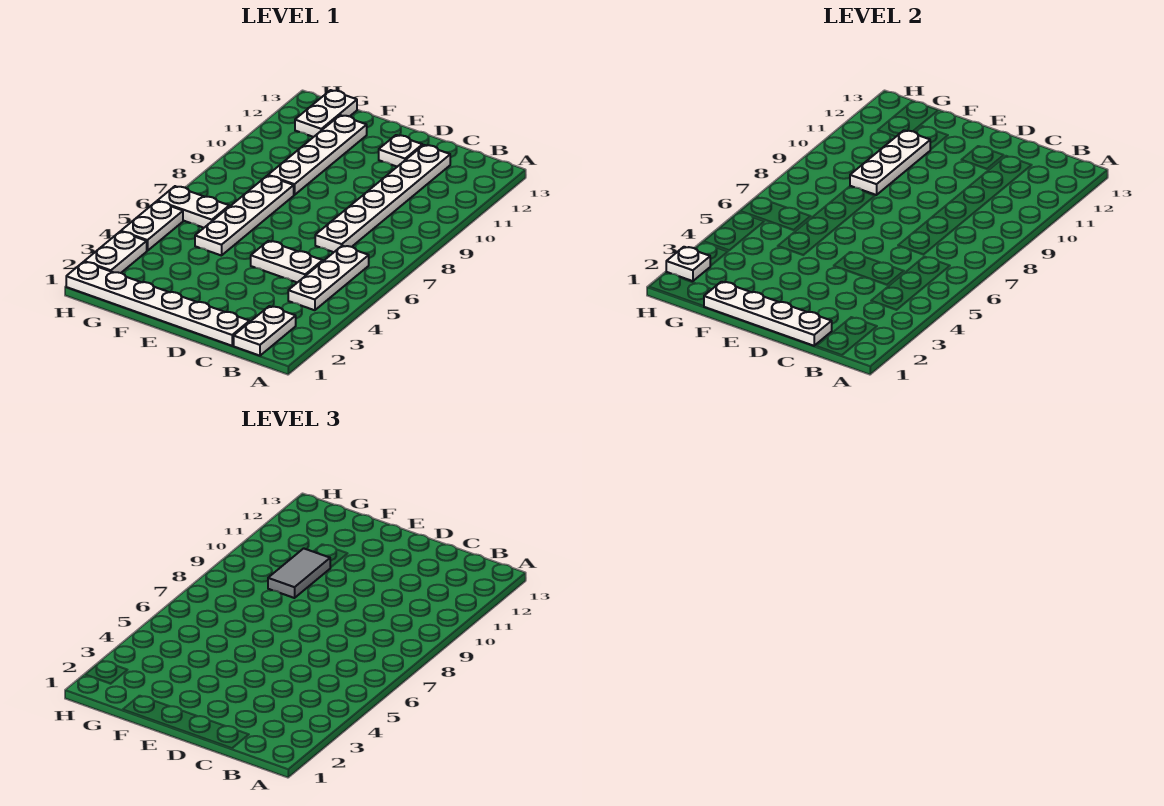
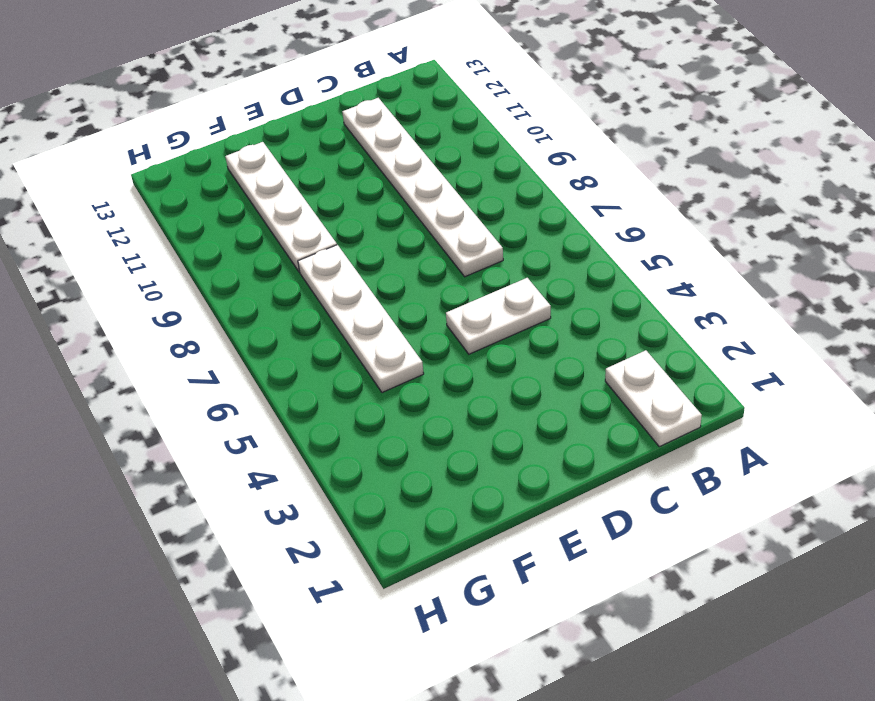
none -> white plate B4:B6 level 1
none -> white plate C1:H1 level 1
none -> white plate D12 level 1

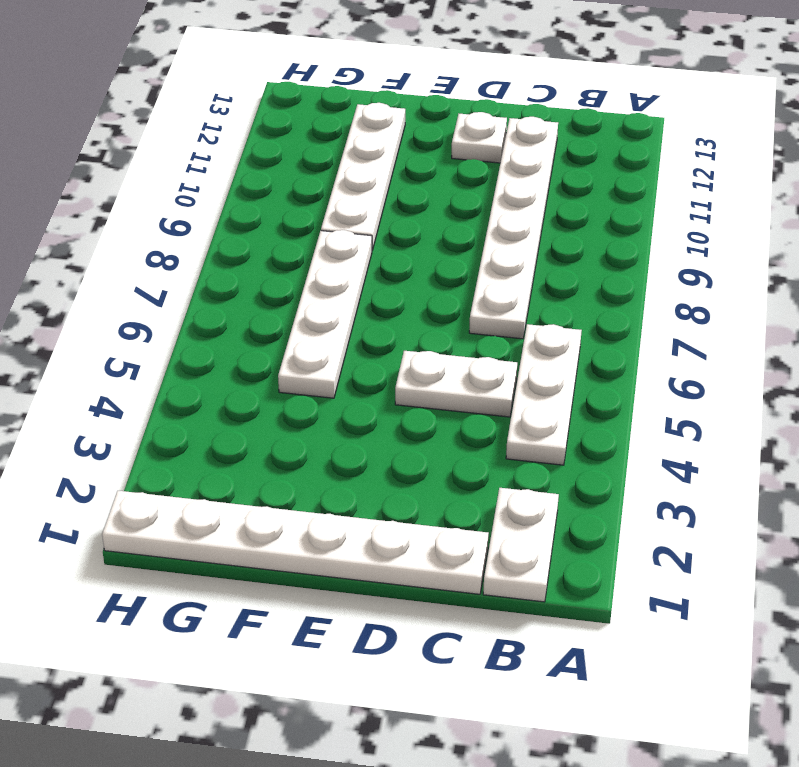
none -> white plate G6:H6 level 1
none -> white plate G12:G13 level 1
none -> white plate H2:H3 level 1

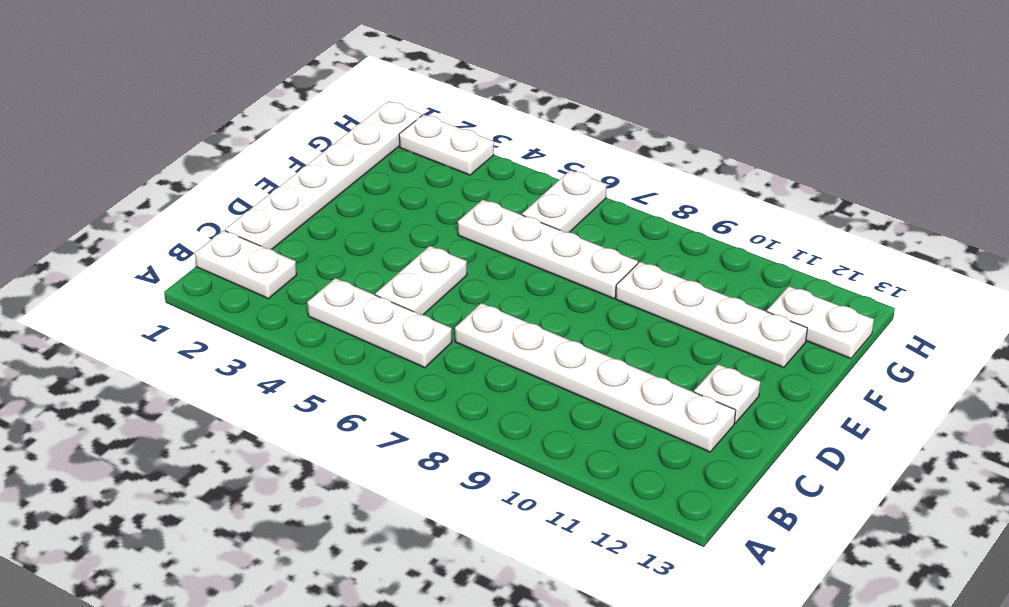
none -> white plate H4:H5 level 1
none -> white plate C1:F1 level 2
none -> white plate F9:F11 level 2

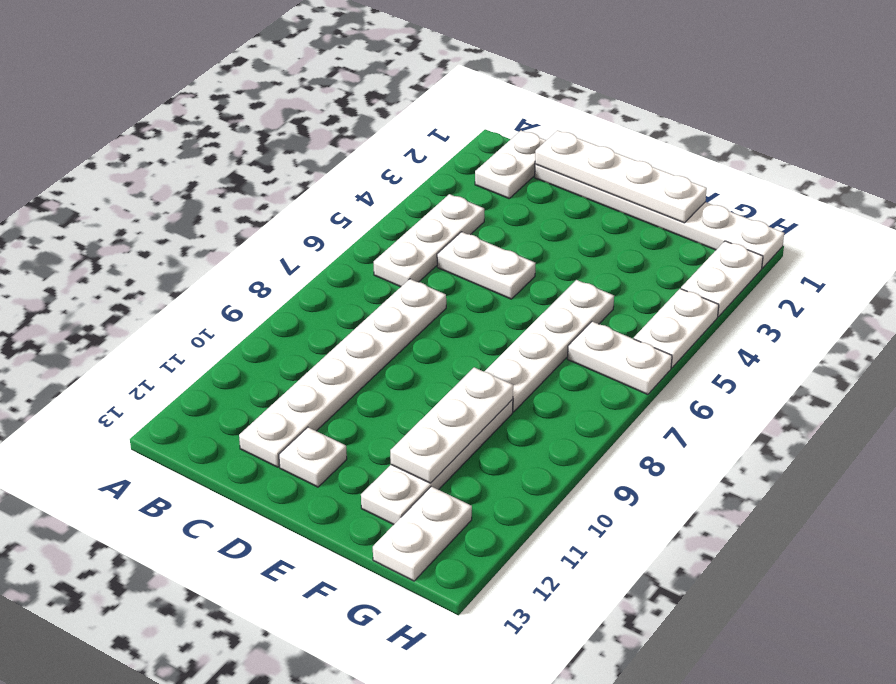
none -> white plate H2 level 2
none -> grey tile F9:F10 level 3

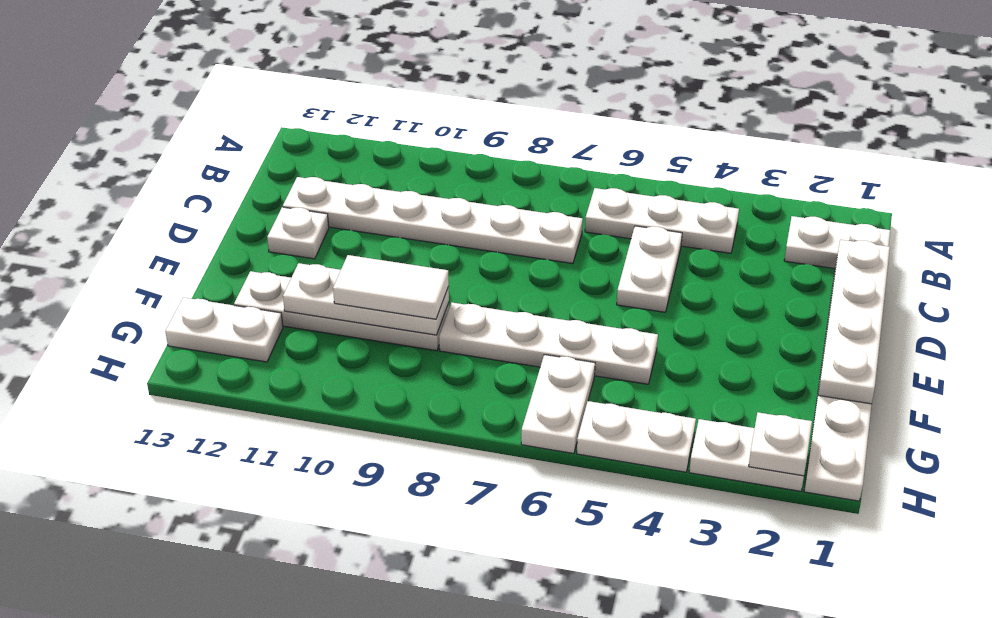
white tile F9:F10 level 3 -> grey tile F9:F10 level 3

